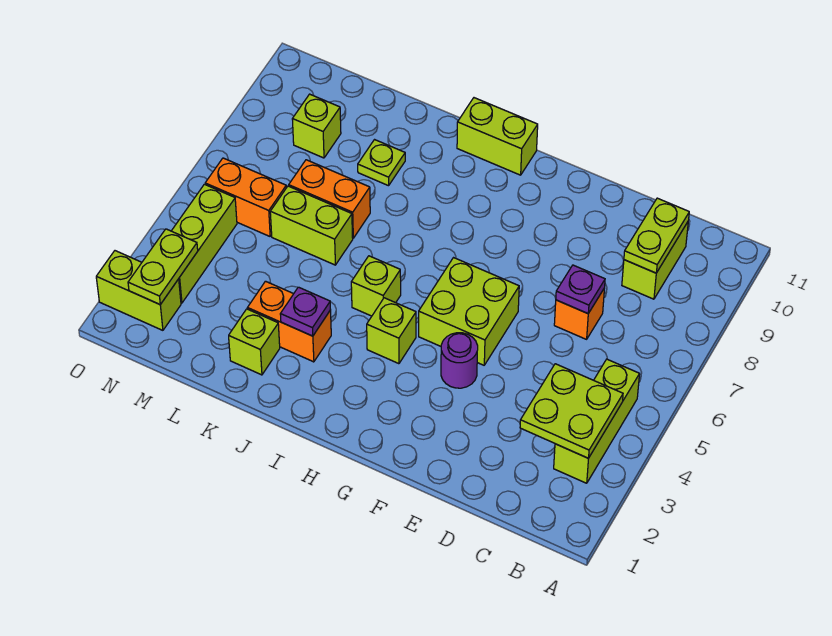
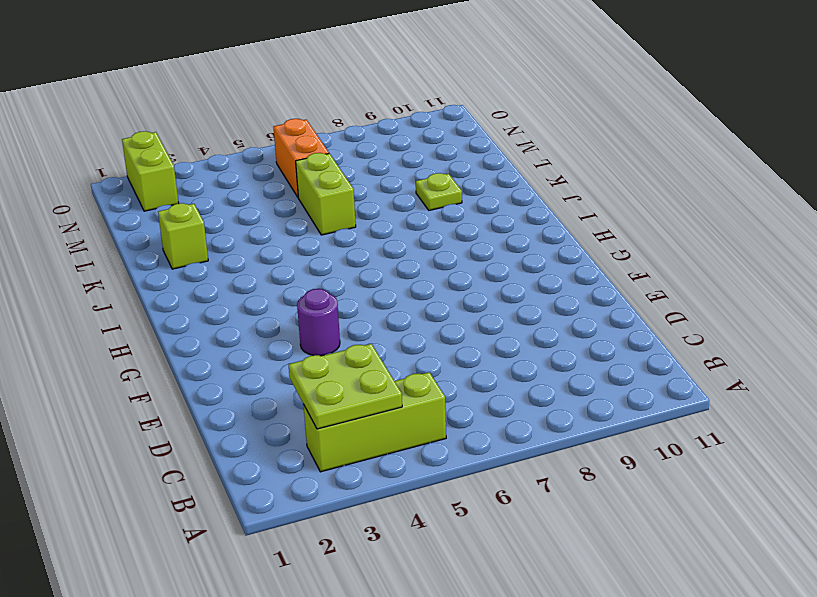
none -> lime brick C9:C10 level 1
none -> orange brick D7 level 1
none -> lime brick F5:G6 level 1

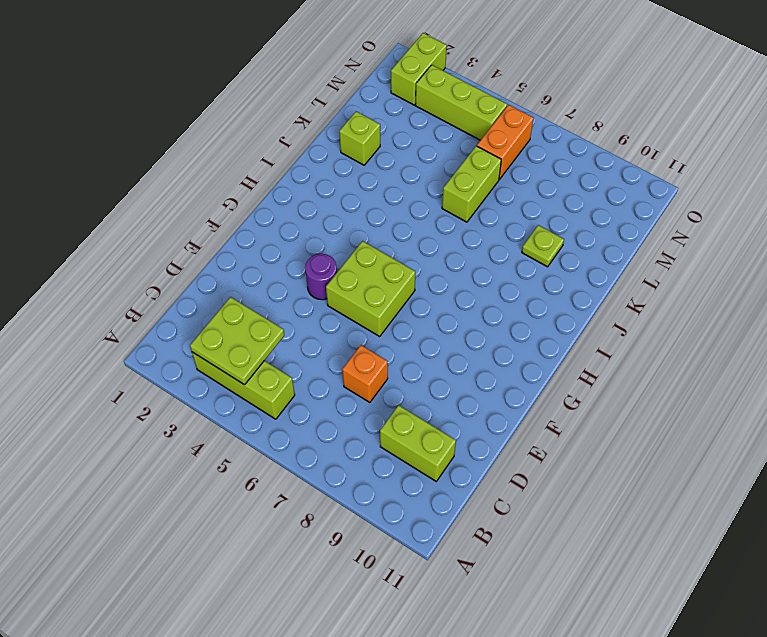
none -> lime brick H4 level 1
none -> lime brick H11:I11 level 1
none -> lime brick I5 level 1

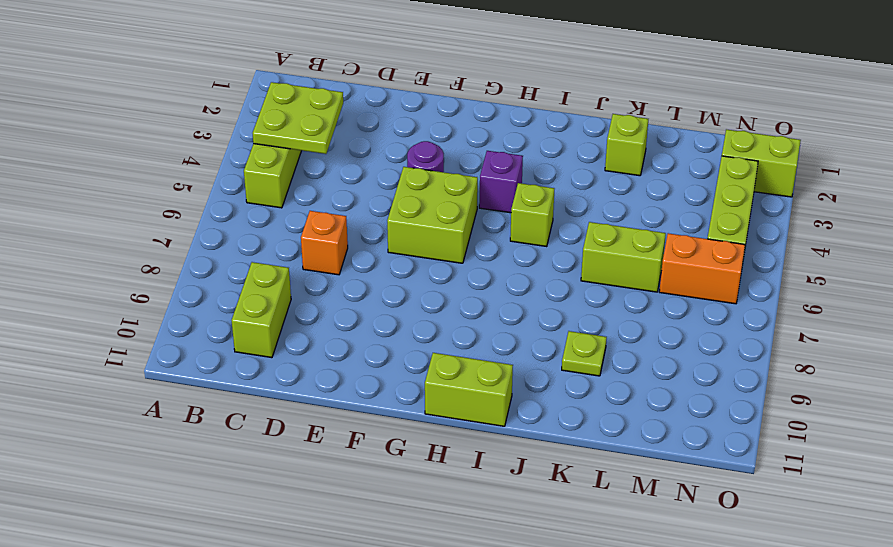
purple brick H4 level 1 -> lime brick H4 level 1
none -> orange brick J3:K3 level 1
none -> orange brick K7:L7 level 1
none -> lime brick M9 level 1

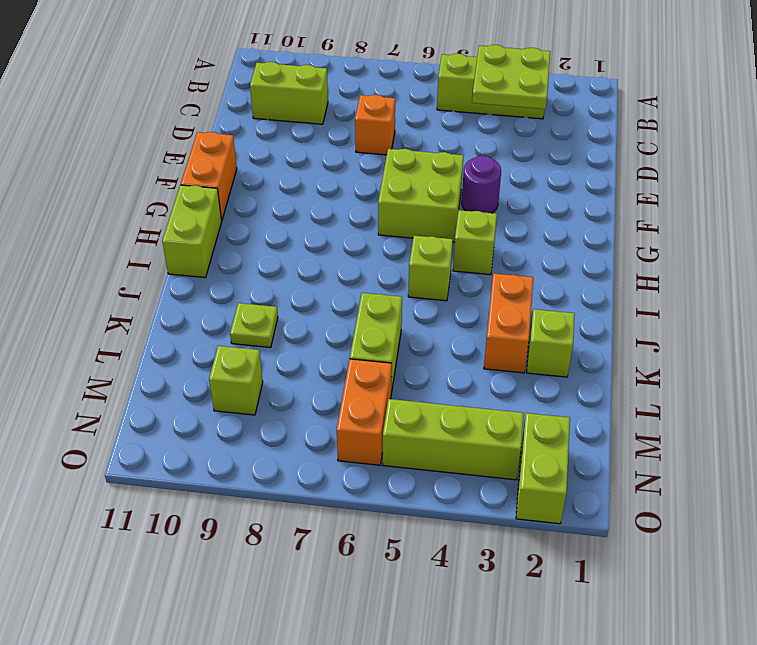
orange brick F11:G11 level 1 -> orange brick K7:L7 level 1
none -> lime plate C9:C10 level 2
none -> purple plate D7 level 2
none -> purple plate J3 level 2

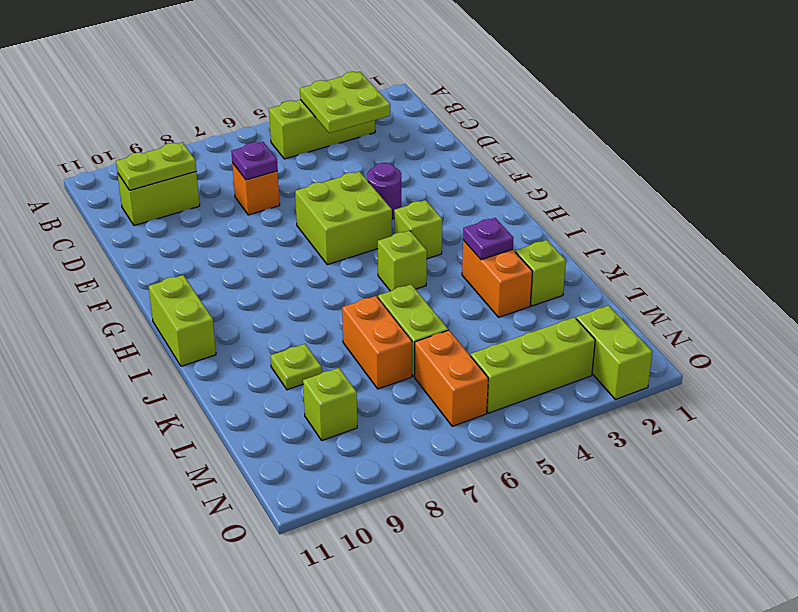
none -> lime plate N2:N3 level 2

